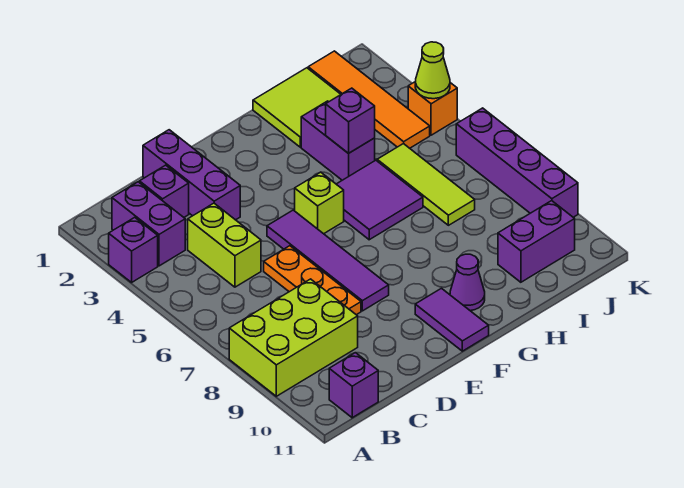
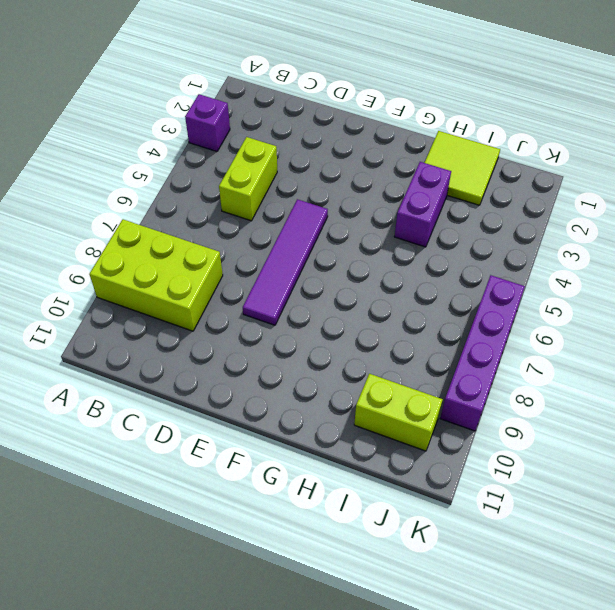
lime brick I10:J10 level 1 -> purple brick I10:J10 level 1
none -> purple brick B2:B3 level 1
none -> purple brick B11 level 1
none -> purple brick C2 level 1

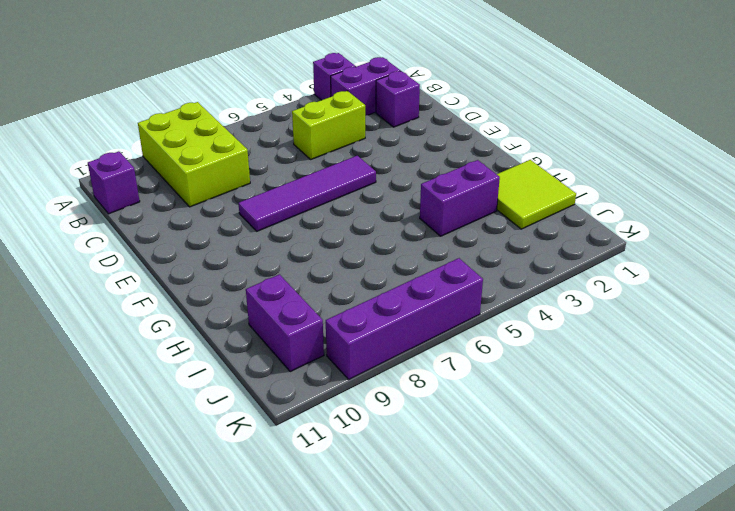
none -> purple brick D1:D3 level 1
none -> orange plate D6:D8 level 1
none -> lime brick F5 level 1

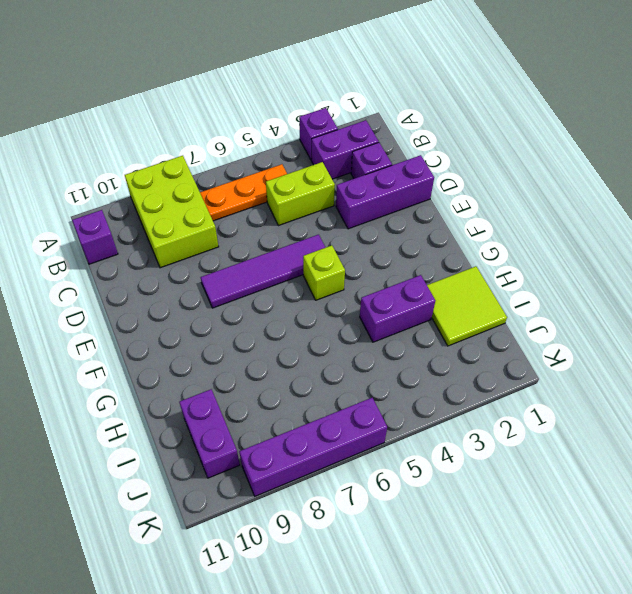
orange plate B5:B7 level 1 -> orange plate D6:D8 level 1
none -> purple tile F10:F11 level 1
none -> purple tile G5:H6 level 1
none -> purple cone G10 level 1

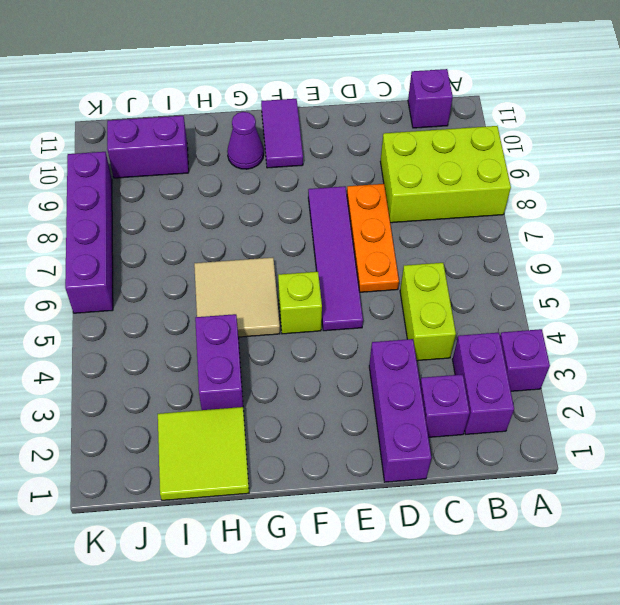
tan tile G5:H6 level 1 -> purple tile G5:H6 level 1
none -> lime tile I5:I7 level 1
none -> orange tile J1:J4 level 1
none -> orange brick K4 level 1

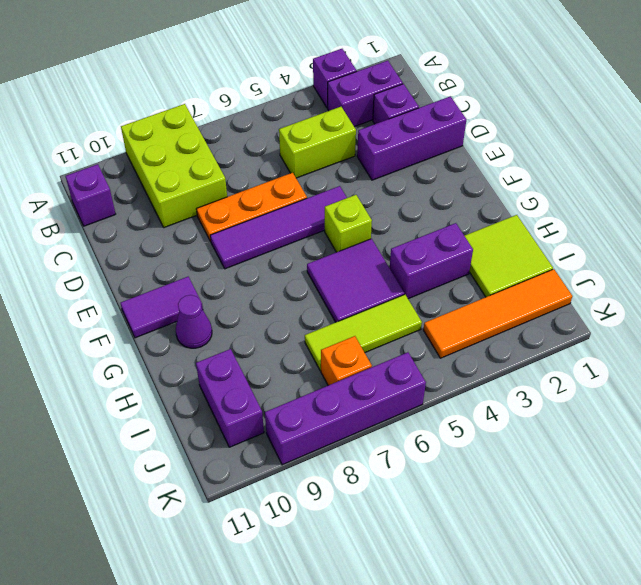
orange brick J7 level 1 -> orange brick K4 level 1
none -> purple brick H4 level 2
none -> lime cone K4 level 2

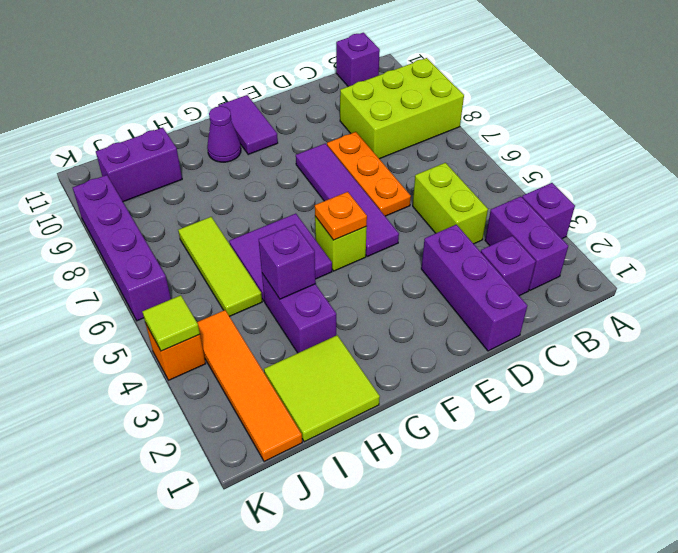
orange plate F5 level 2 -> none
lime tile K4 level 2 -> lime cone K4 level 2

